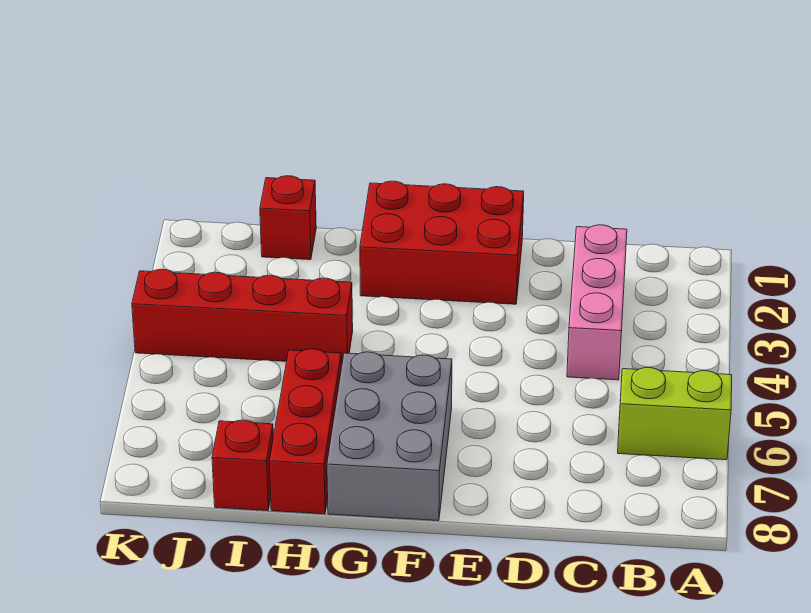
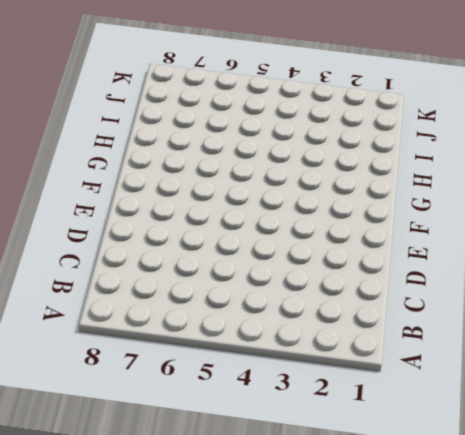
none -> lime brick A6:B6 level 1
none -> pink brick C2:C4 level 1

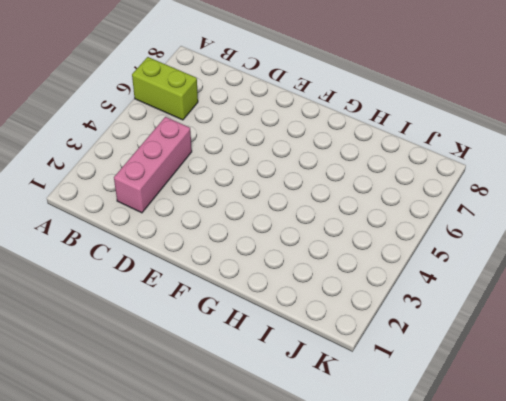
none -> red brick E1:G2 level 1
none -> grey brick F6:G8 level 1

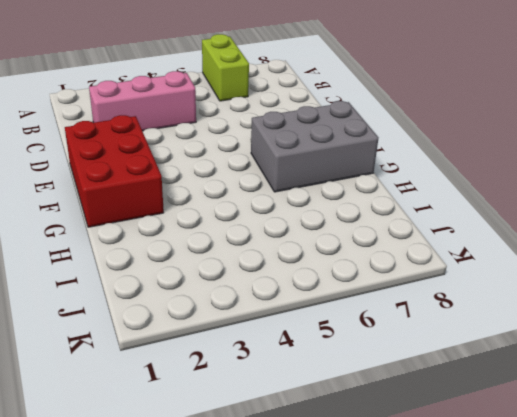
none -> red brick H4:K4 level 1
none -> red brick H6:H8 level 1

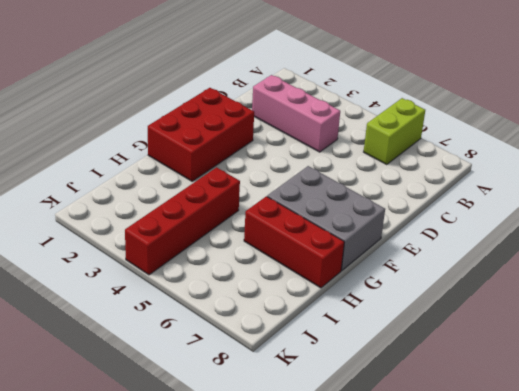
none -> red brick I1 level 1
none -> red brick I8 level 1

